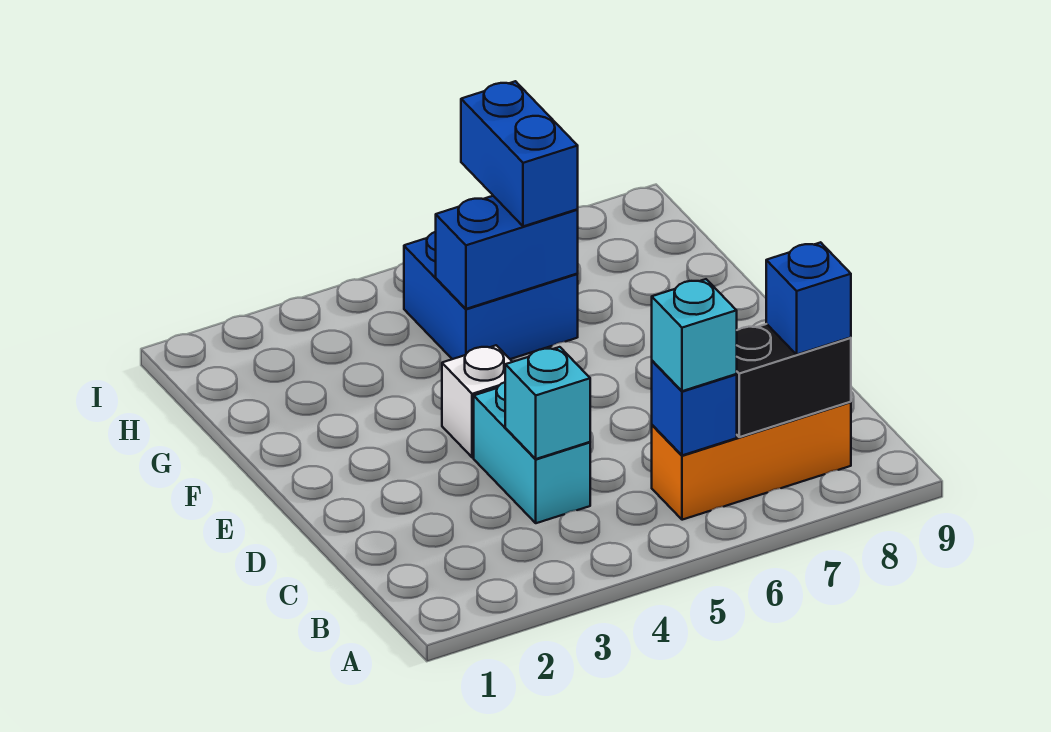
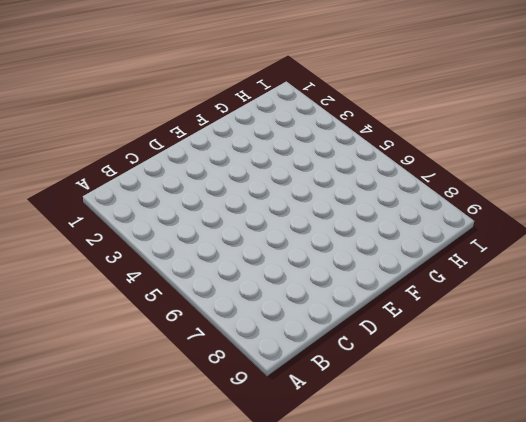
none -> orange brick B6:B8 level 1
none -> cyan brick C4:D4 level 1

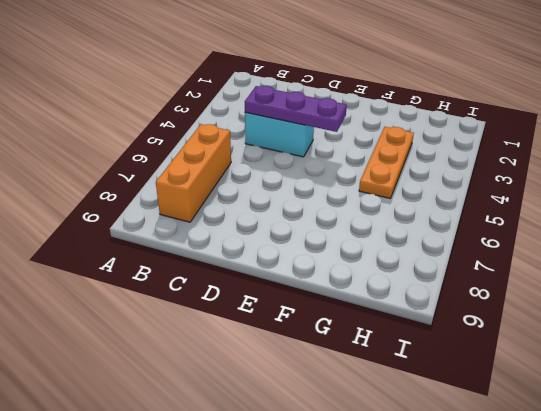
purple plate C4:E4 level 2 -> cyan brick C4 level 2
orange plate G3:G5 level 1 -> blue brick G5:H6 level 1
none -> white brick E4 level 1
none -> blue brick B6 level 2

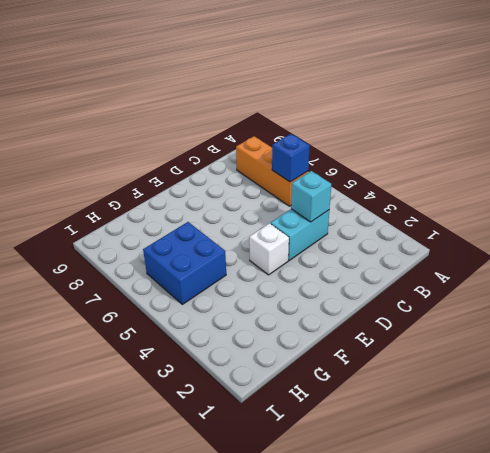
none -> black brick B7:B8 level 2
none -> blue brick G5:G6 level 2

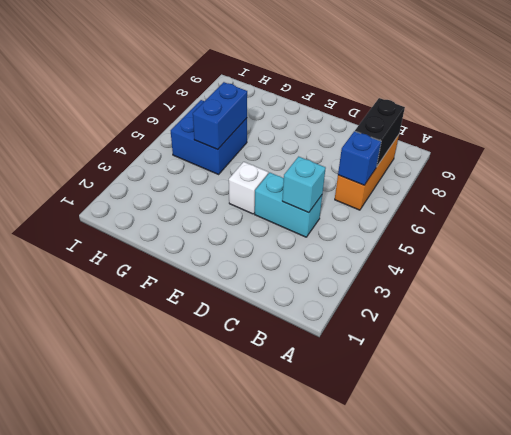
none -> cyan brick B6 level 3
none -> blue brick B8 level 3

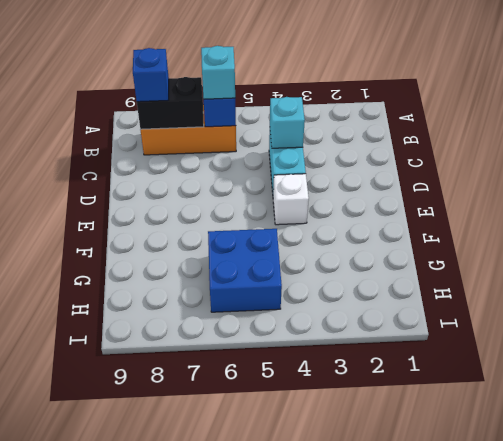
none -> blue brick G5:G6 level 2
none -> blue brick G6:H6 level 3

